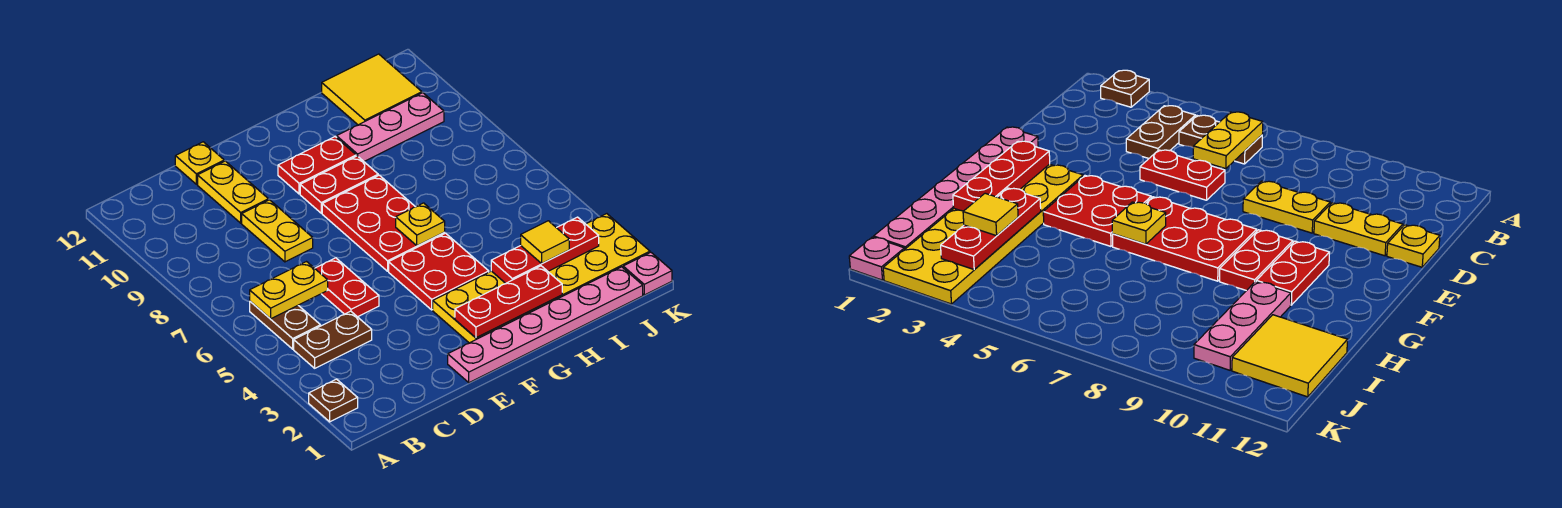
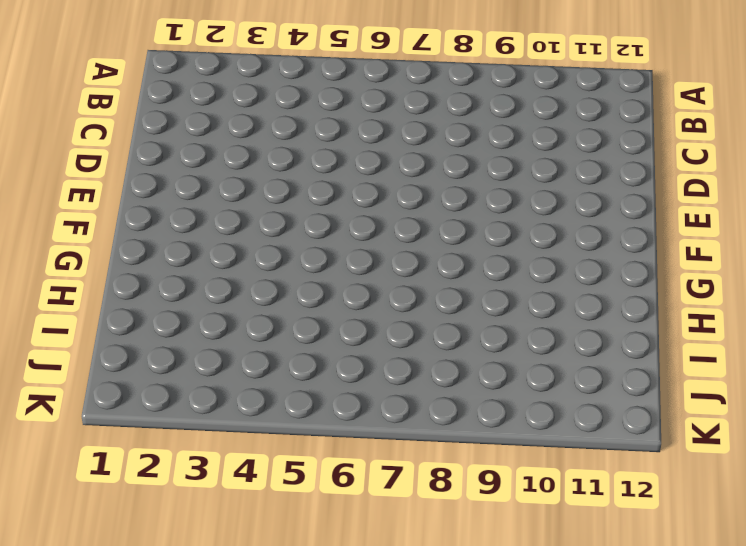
none -> brown plate A2 level 1
none -> brown plate B4:C4 level 1
none -> brown plate B5:B6 level 1

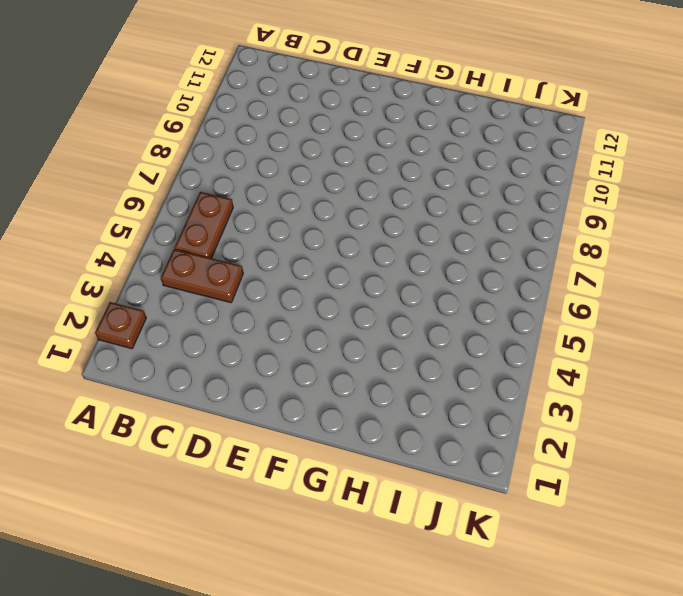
none -> red plate D5:D6 level 1
none -> yellow plate D8:D9 level 1
none -> yellow plate D10:D11 level 1

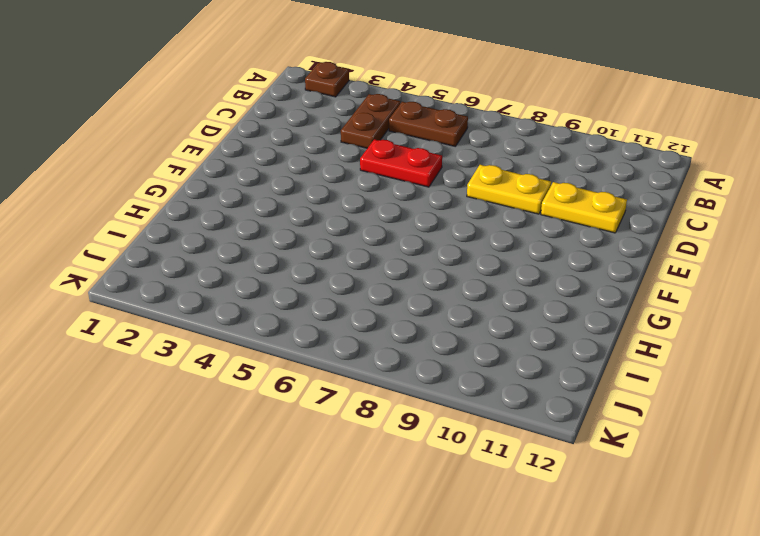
none -> yellow plate D12 level 1
none -> pink plate E1:J1 level 1
none -> yellow plate F2:K3 level 1

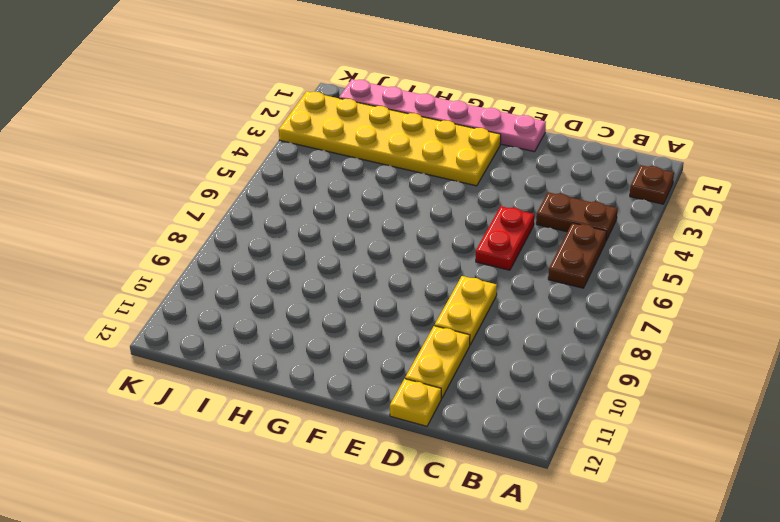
none -> red plate F4:G5 level 1
none -> red plate F6:G8 level 1
none -> red plate F9:G9 level 1

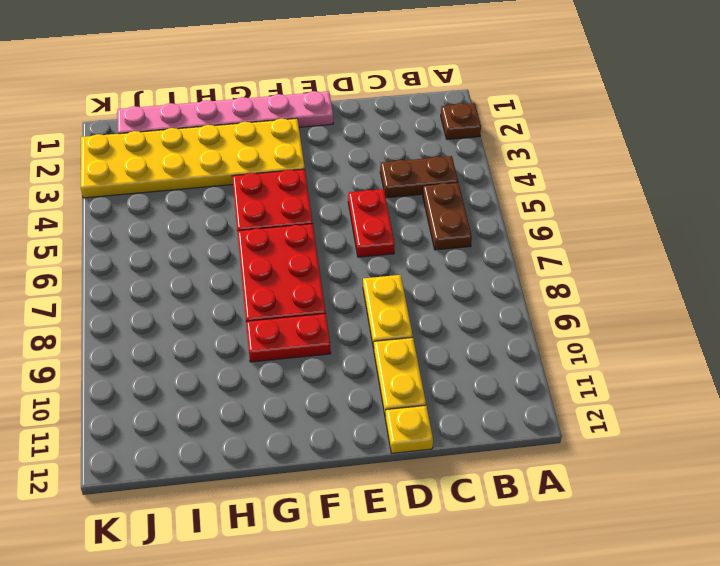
none -> red plate F10:G10 level 1
none -> pink plate H10:J10 level 1
none -> yellow tile I11:J12 level 1

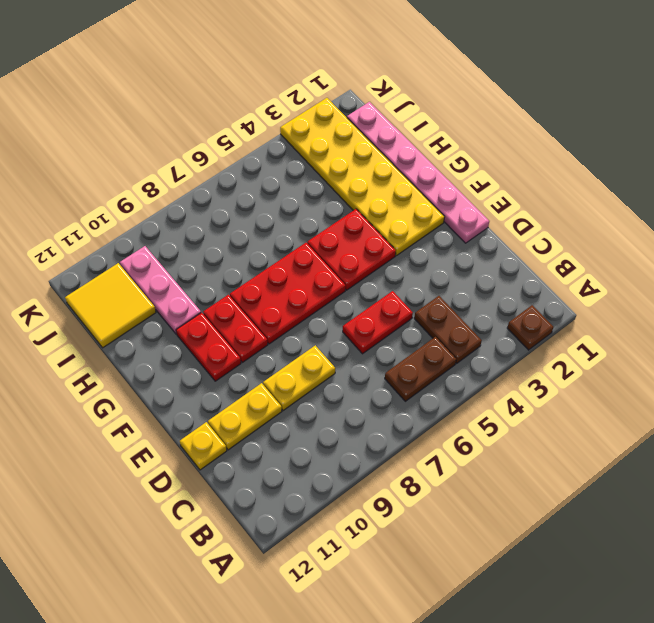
none -> pink plate K1 level 1
none -> yellow plate B6:C6 level 2
none -> red plate F2:H2 level 2

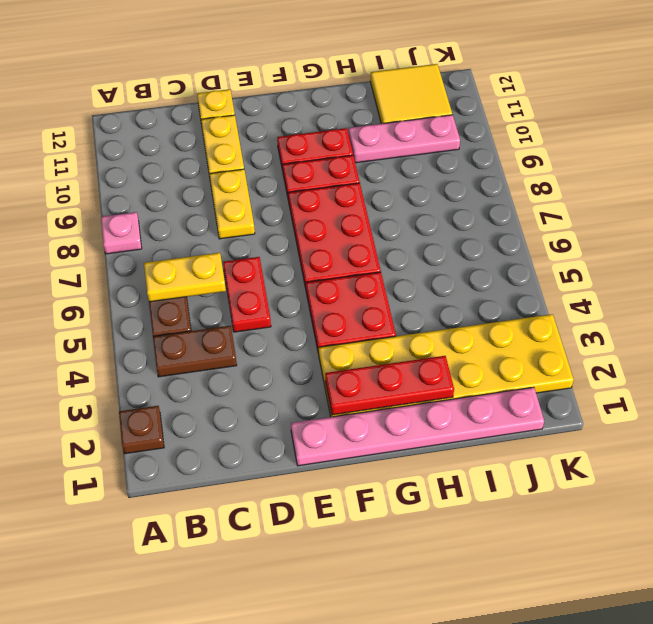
pink plate A8 level 1 -> pink plate K1 level 1
none -> yellow plate G6 level 2
none -> red plate H3:J3 level 2
none -> yellow tile I3 level 3

